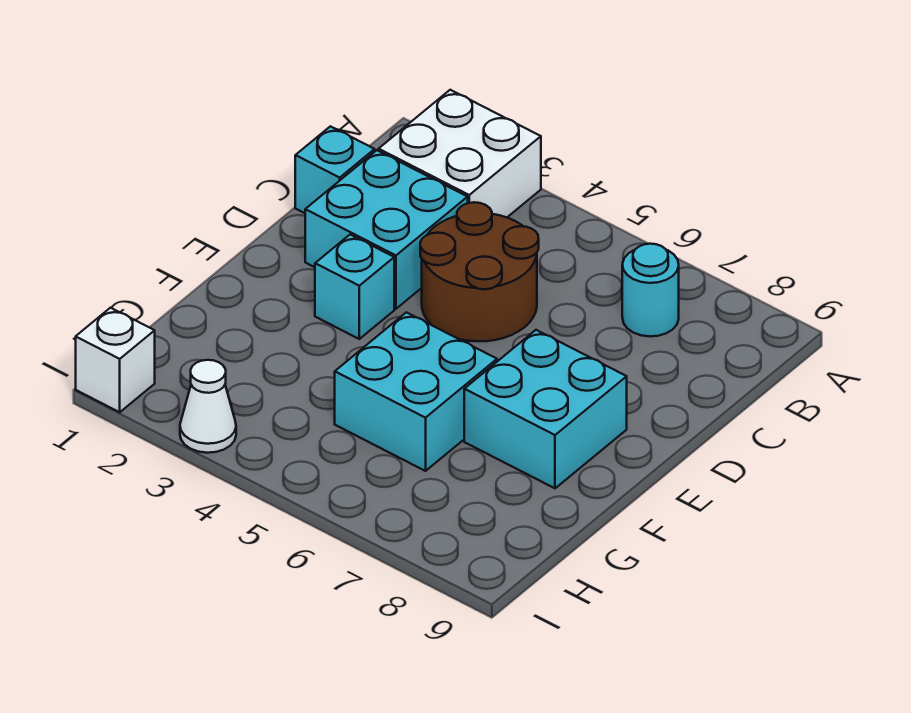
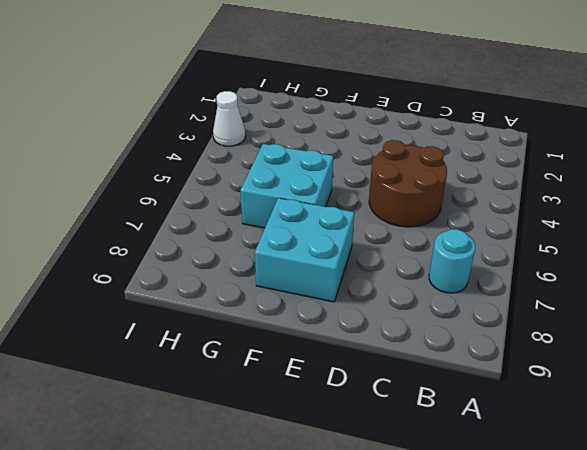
none -> white brick A2:B3 level 1
none -> cyan brick C1 level 1

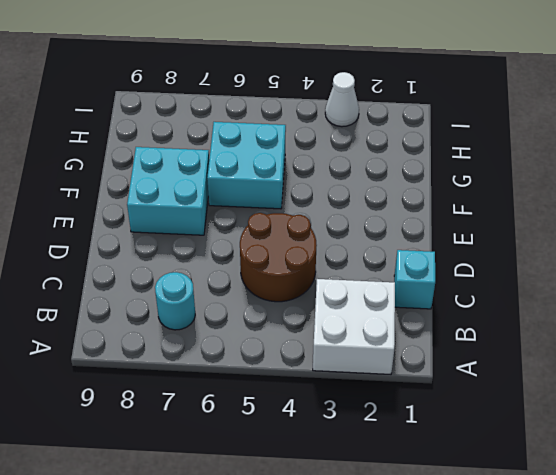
none -> cyan brick C2:D3 level 1
none -> cyan brick E3 level 1

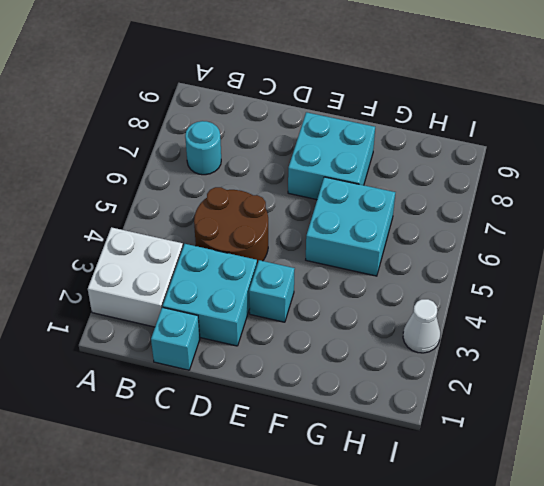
none -> white brick I1 level 1

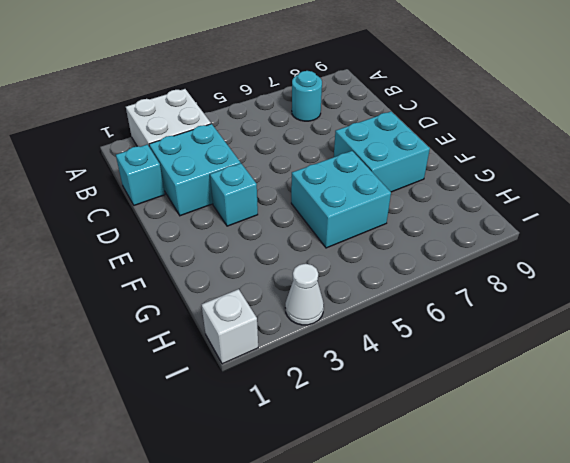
none -> brown round brick C4:D5 level 1

